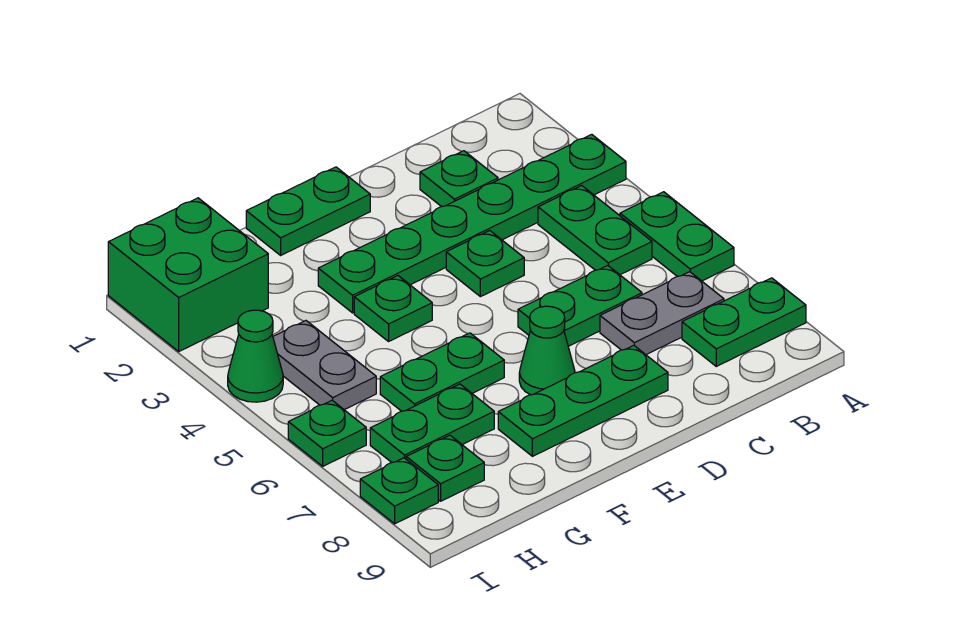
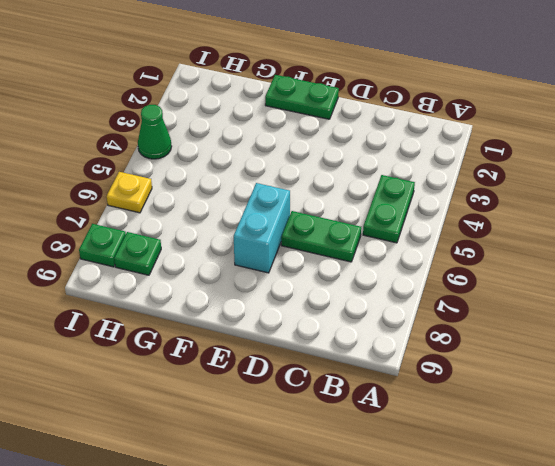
cyan brick E6:E7 level 1 -> green cone E7 level 1
yellow plate I6 level 1 -> green plate I6 level 1
none -> green plate A3:F3 level 1
none -> green plate A5:A6 level 1
none -> green plate A8:B8 level 1

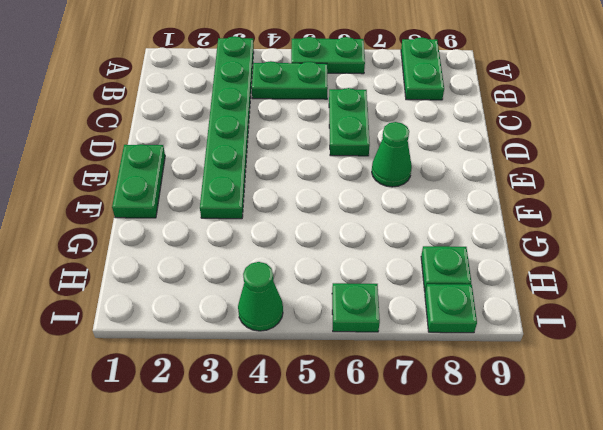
none -> grey plate B7:C7 level 1
none -> green plate C2 level 1
none -> green plate D4 level 1

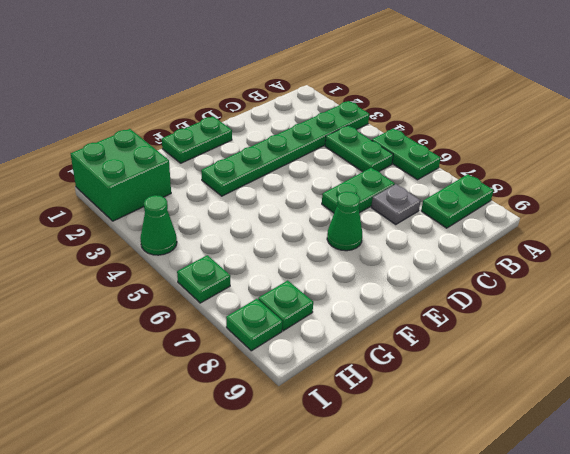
grey plate C7 level 1 -> grey plate B7:C7 level 1
none -> green plate C2 level 1
none -> green plate D4 level 1
none -> green plate D8:F8 level 1

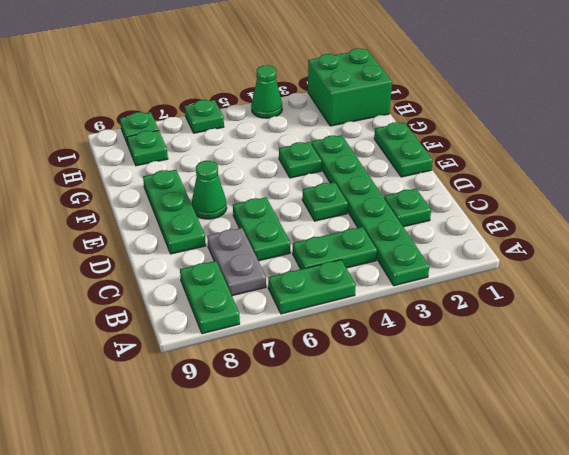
none -> green plate F6:G6 level 1
none -> green plate G7:H7 level 1
none -> grey plate H4:H5 level 1

